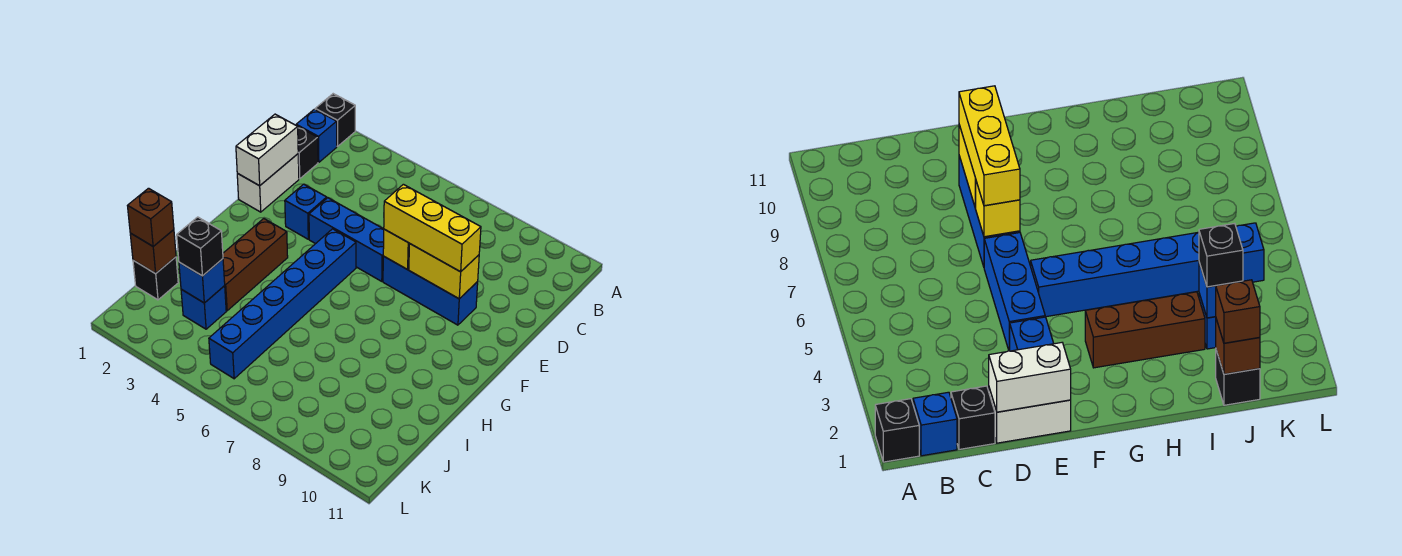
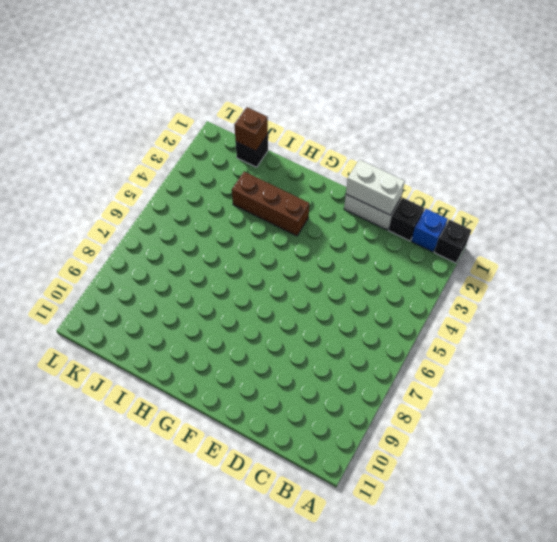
none -> blue brick E3 level 1
none -> blue brick E4:E6 level 1
none -> blue brick E7:E9 level 1

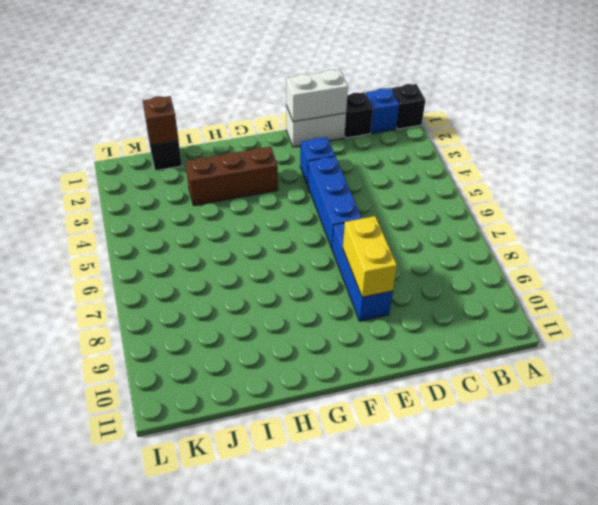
none -> blue brick F5:K5 level 1
none -> blue brick J3 level 1
none -> yellow brick E7 level 2

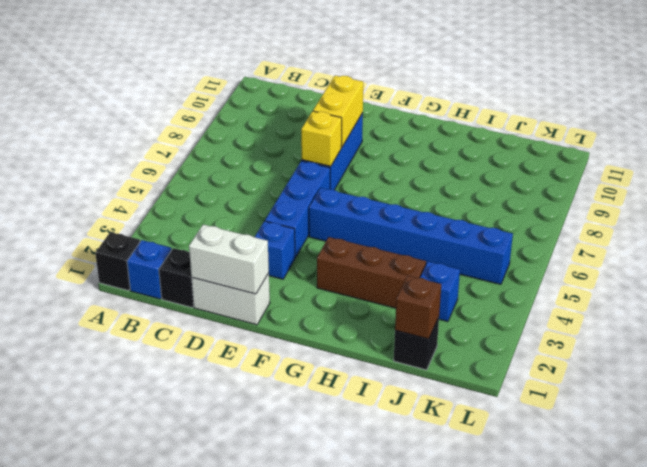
none -> blue brick J3 level 2
none -> yellow brick E7:E9 level 3
none -> brown brick J1 level 3

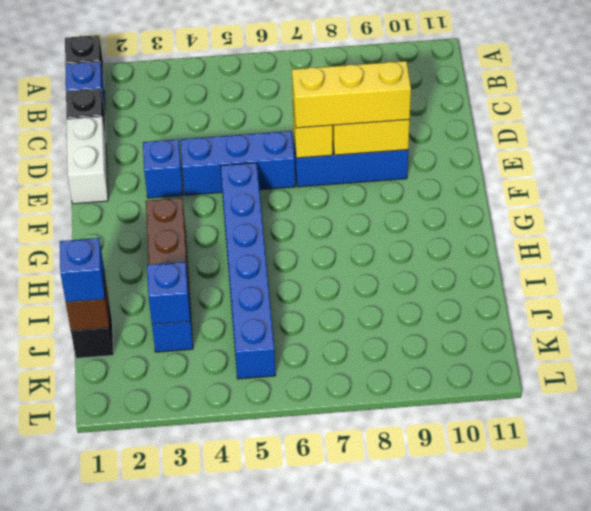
blue brick J1 level 3 -> brown brick J1 level 3
none -> white brick D1:E1 level 2
none -> black brick J3 level 3

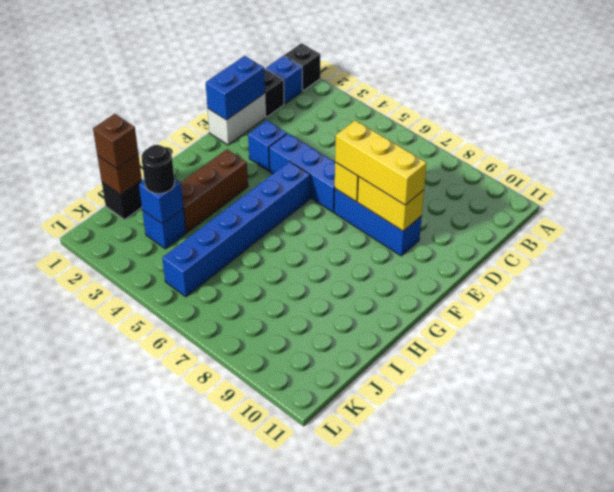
blue brick D1:E1 level 2 -> white brick D1:E1 level 2
black round brick J3 level 3 -> black brick J3 level 3

